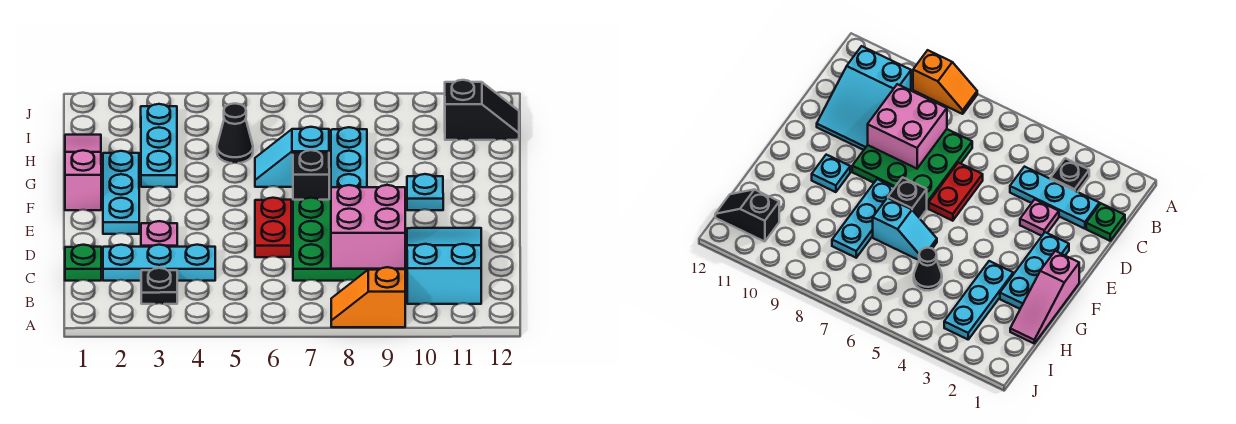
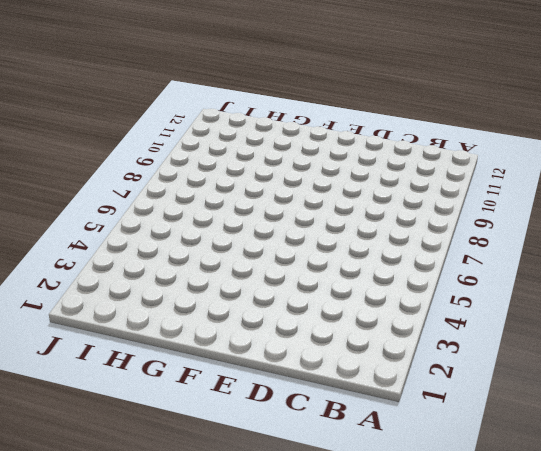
none -> orange slope A8:A9 level 1 top 9
none -> black plate B3 level 1
none -> cyan slope B10:D11 level 1 top B

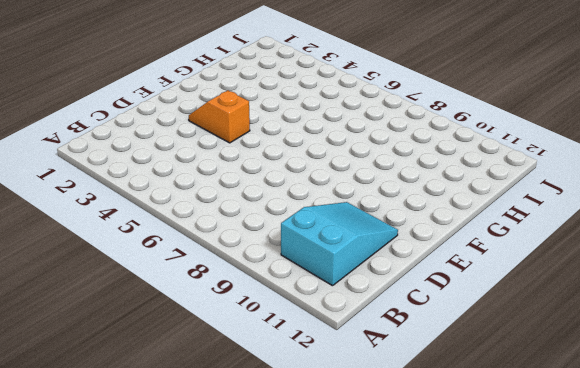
orange slope E3:E4 level 1 top 4 -> orange slope A8:A9 level 1 top 9
none -> black plate B3 level 1
none -> green plate C1 level 1
none -> cyan plate C2:C4 level 1

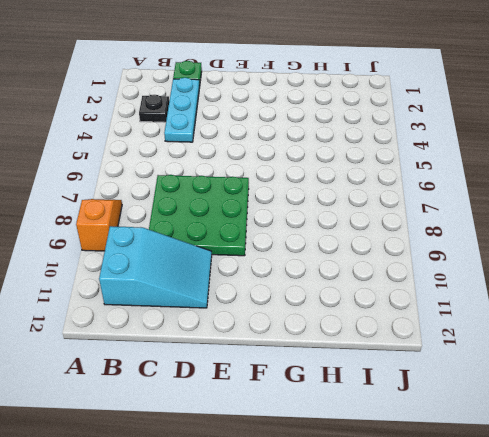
none -> pink plate D3 level 1
none -> red plate D6:E6 level 1
none -> cyan plate E2:G2 level 1

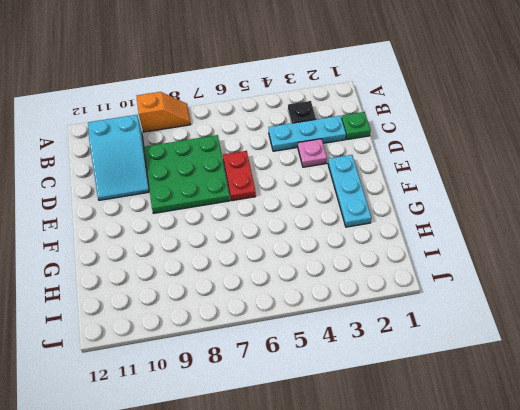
none -> pink slope F1:H1 level 1 top F
none -> black brick F7 level 1
none -> cyan plate F8:H8 level 1

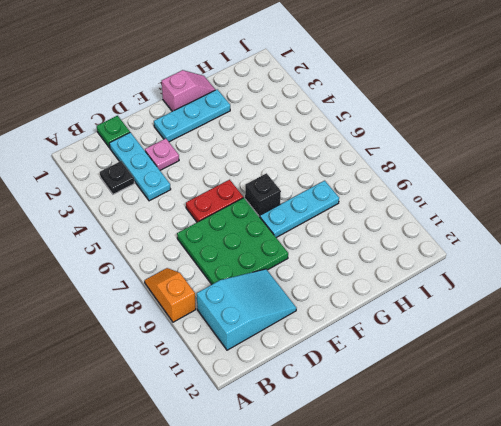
pink slope F1:G1 level 1 top F -> pink slope F1:H1 level 1 top F
none -> cyan plate F10 level 1
none -> cyan plate G3:I3 level 1
none -> cyan slope G6:G7 level 1 top 7

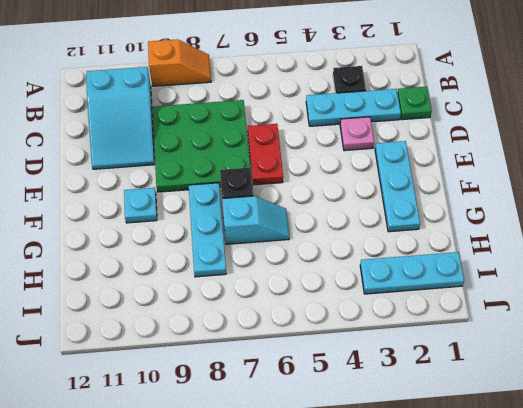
cyan plate I1:I3 level 1 -> cyan plate G3:I3 level 1
none -> pink slope F1:H1 level 1 top F
none -> black cone H5 level 1
none -> black slope I11:I12 level 1 top 11

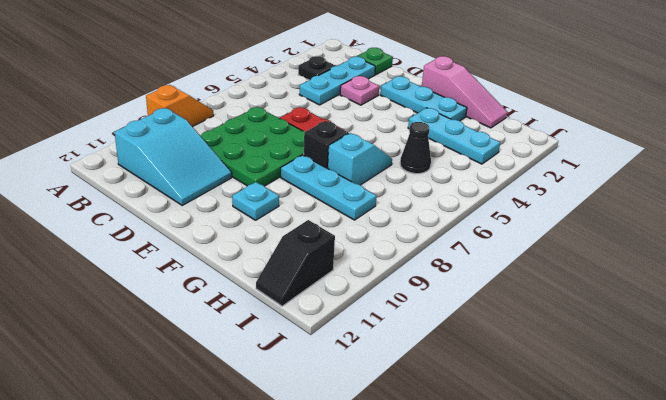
none -> pink brick C8:D9 level 2

